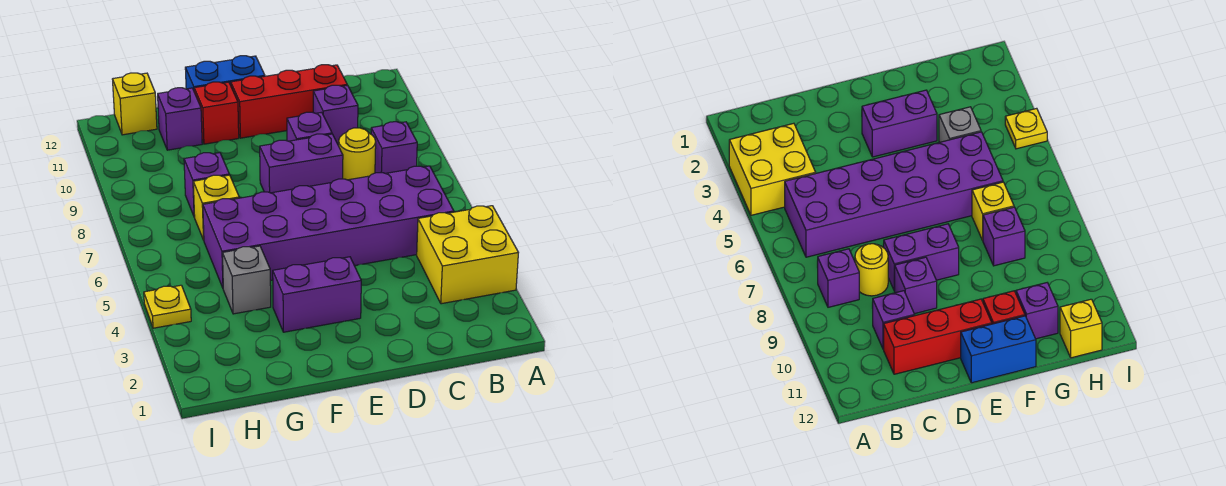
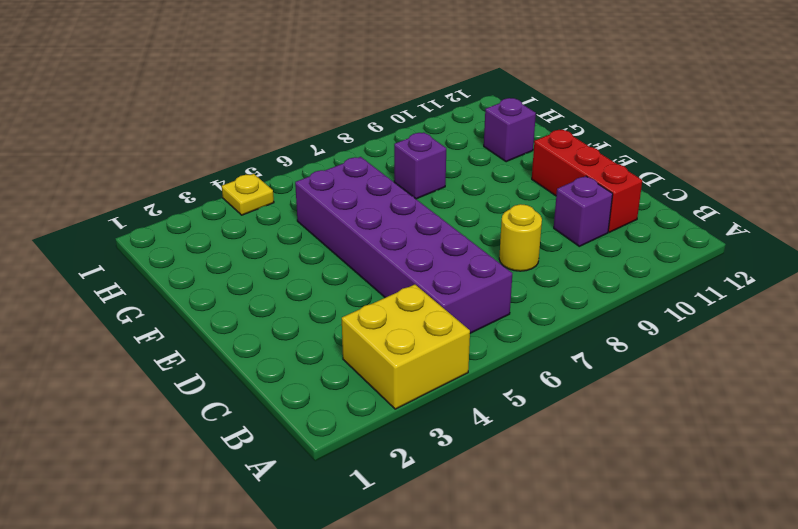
none -> purple brick B8 level 1
none -> purple brick D8:E8 level 1
none -> purple brick D9 level 1

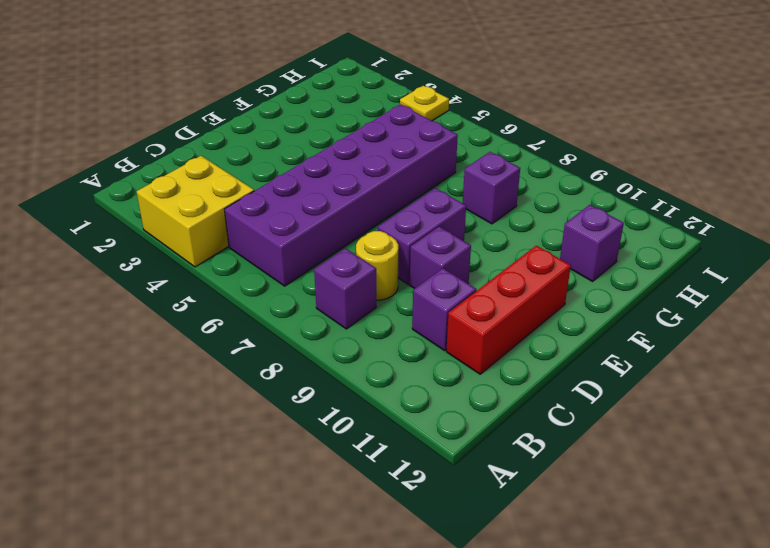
none -> purple brick E3:F3 level 1
none -> blue brick E12:F12 level 1
none -> red brick F11 level 1

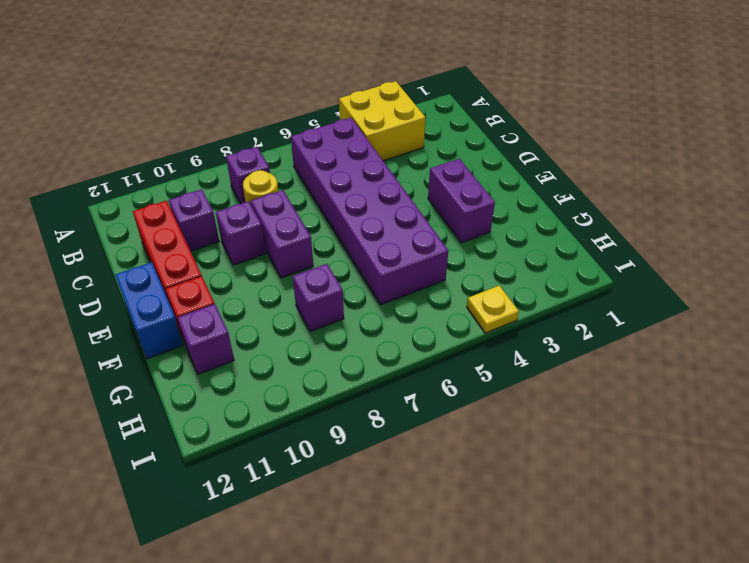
none -> grey brick G4 level 1
none -> yellow brick G7 level 1
none -> yellow brick H12 level 1

